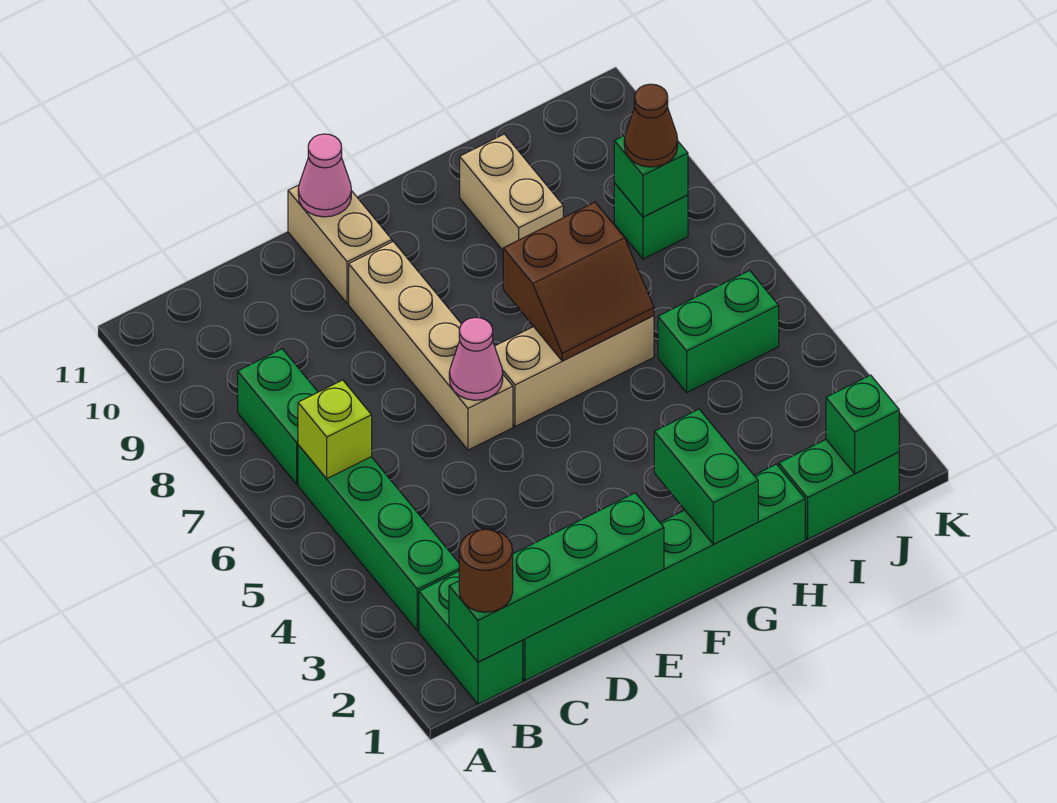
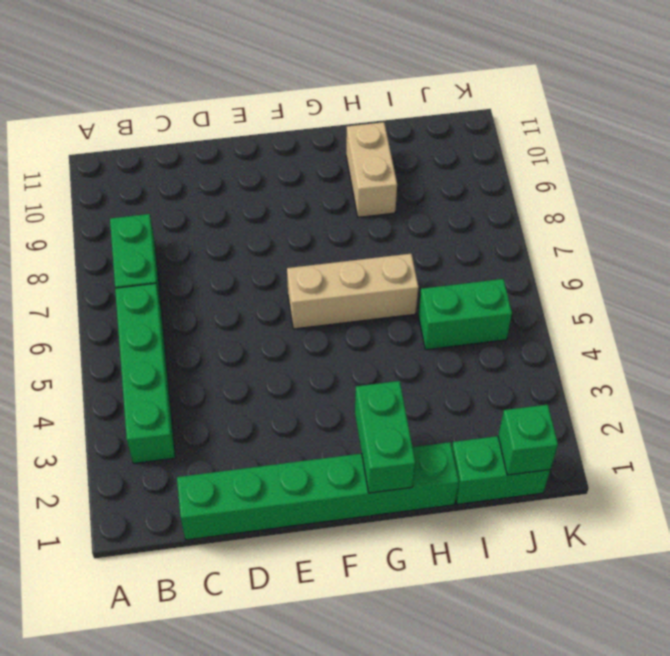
none -> green brick B1:B2 level 1
none -> tan brick E6:E9 level 1
none -> tan brick E10:E11 level 1

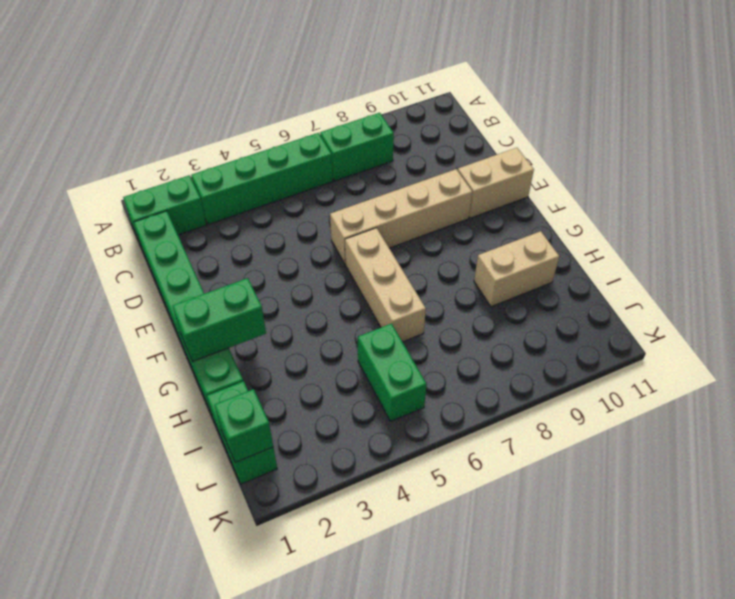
none -> green brick J8 level 1
none -> green brick B1:E1 level 2
none -> lime brick B6 level 2

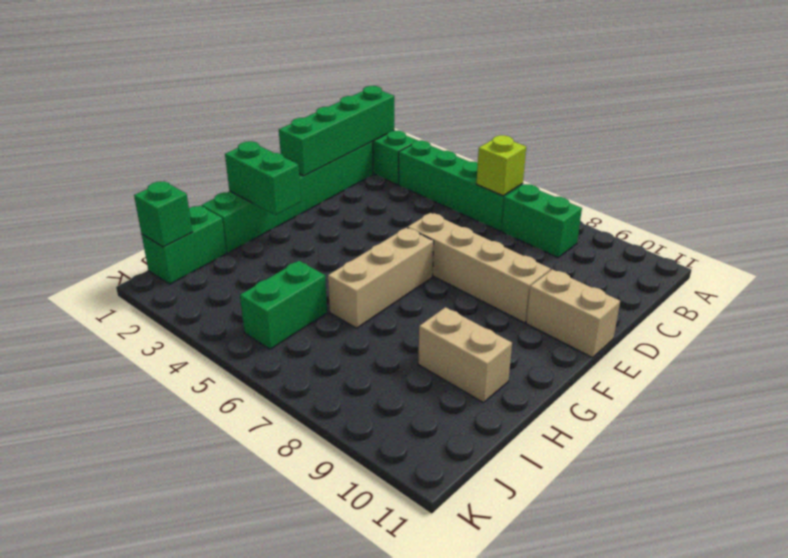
none -> green brick J8 level 1
none -> pink cone E6 level 2
none -> pink cone E11 level 2

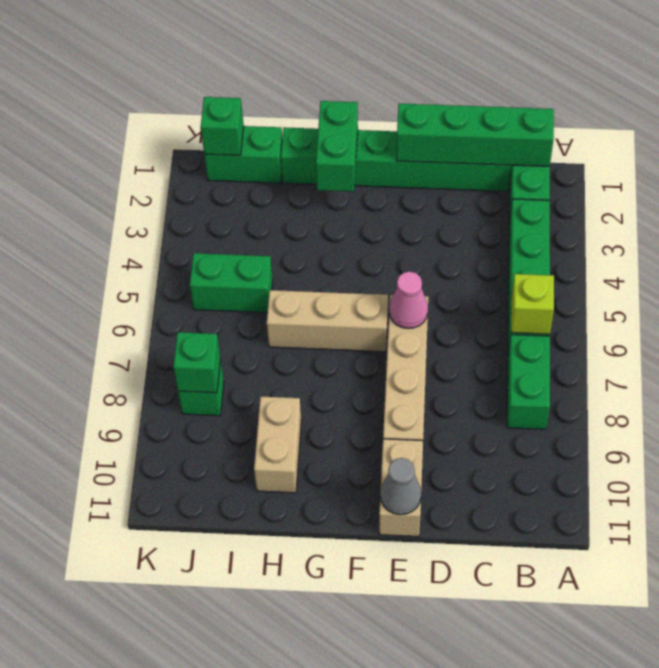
grey cone E11 level 2 -> pink cone E11 level 2
none -> brown slope G6:H7 level 2 top 7
none -> brown round brick B1 level 3
none -> brown cone J8 level 3

